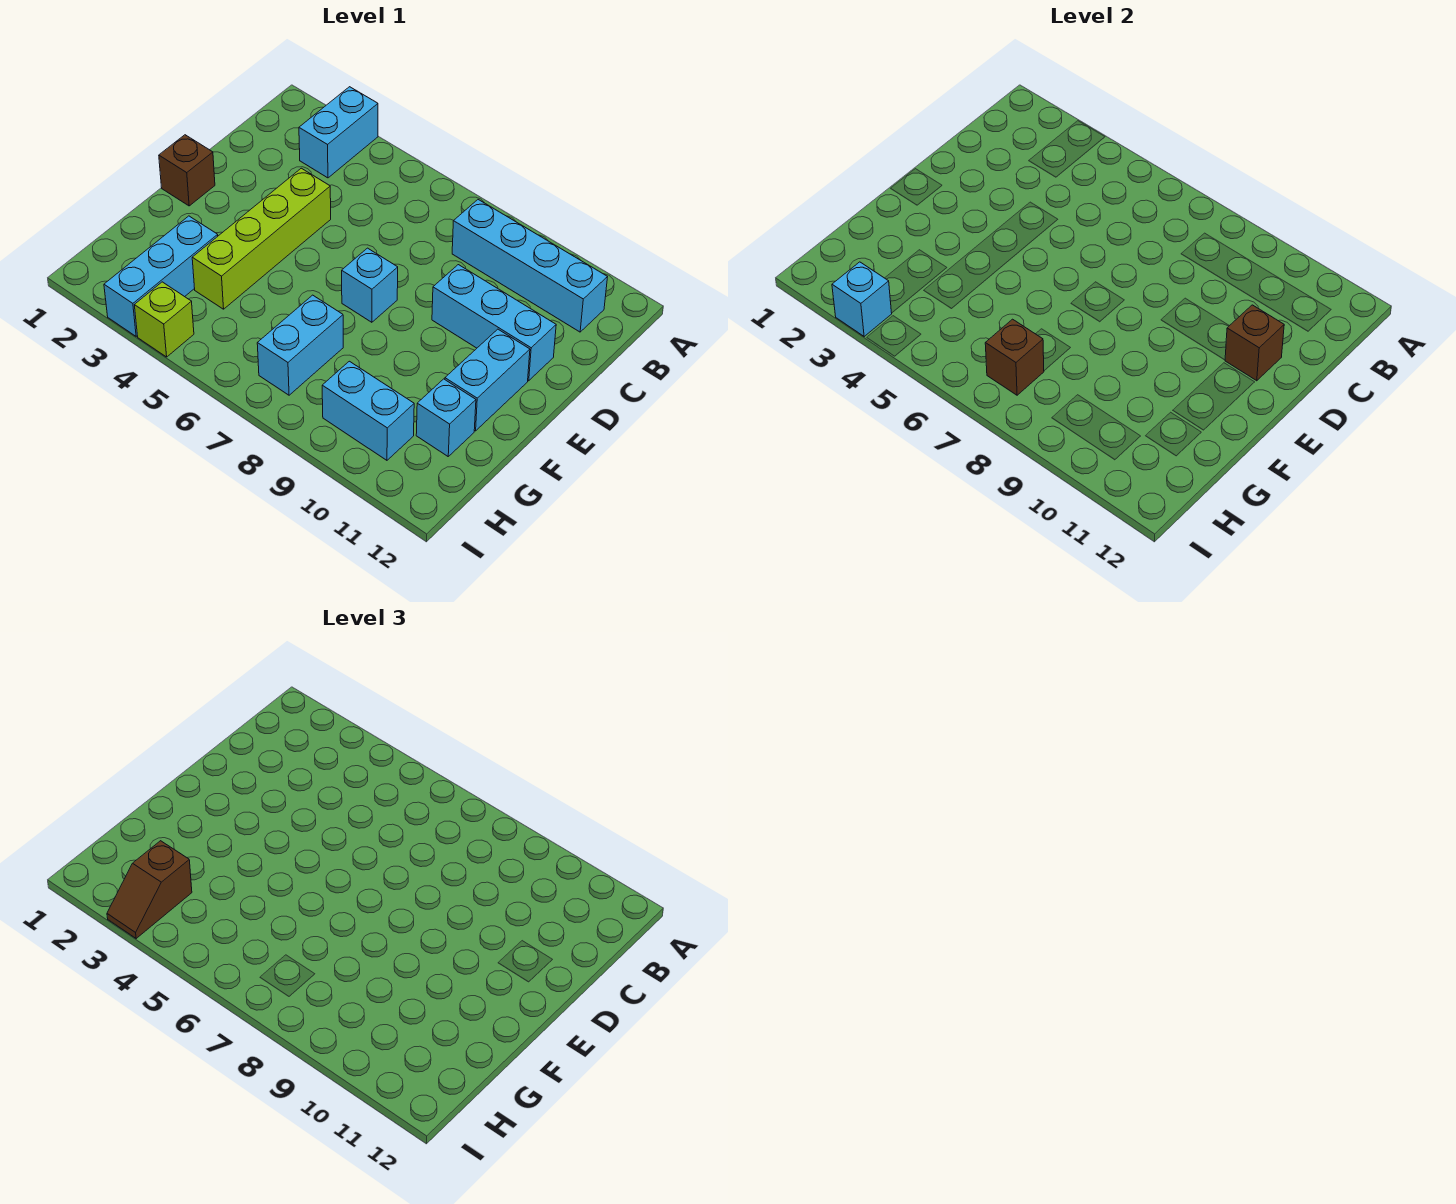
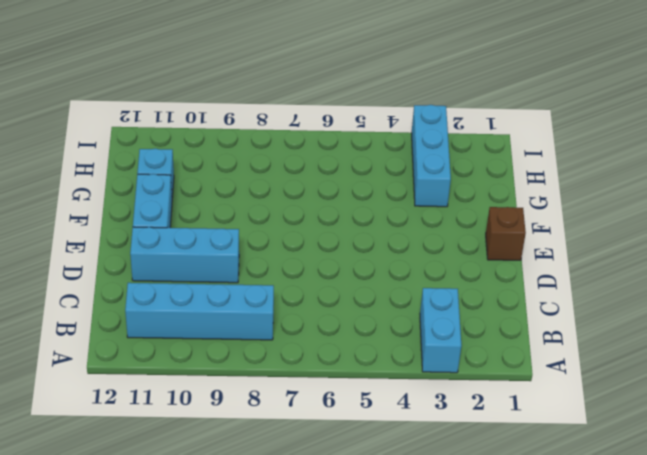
none -> lime brick D4:G4 level 1
none -> cyan brick E7 level 1
none -> cyan brick G7:H7 level 1

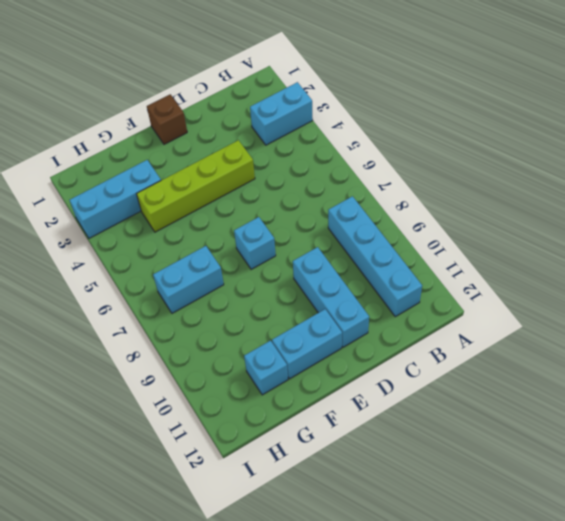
none -> cyan brick H9:H10 level 1
none -> lime brick I4 level 1
none -> brown brick D11 level 2

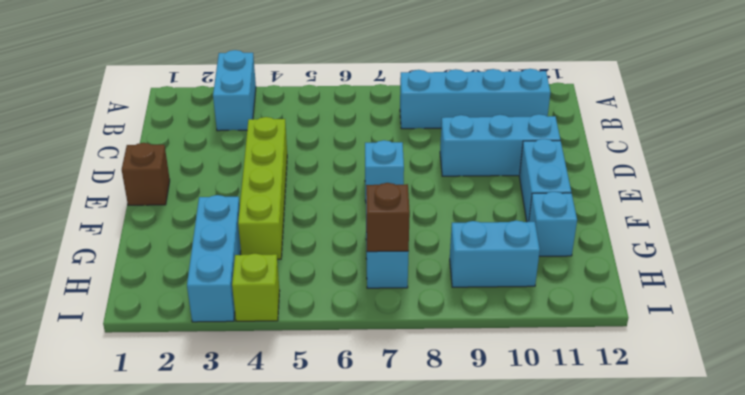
none -> brown brick D11 level 2
none -> cyan brick I3 level 2
none -> brown slope H3:I3 level 3 top H

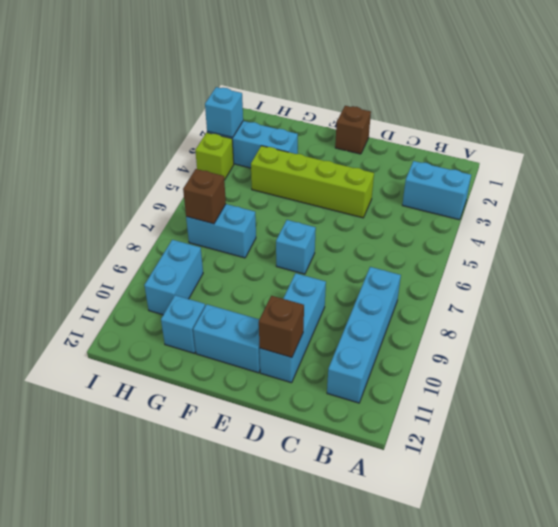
none -> brown slope H3:I3 level 3 top H

